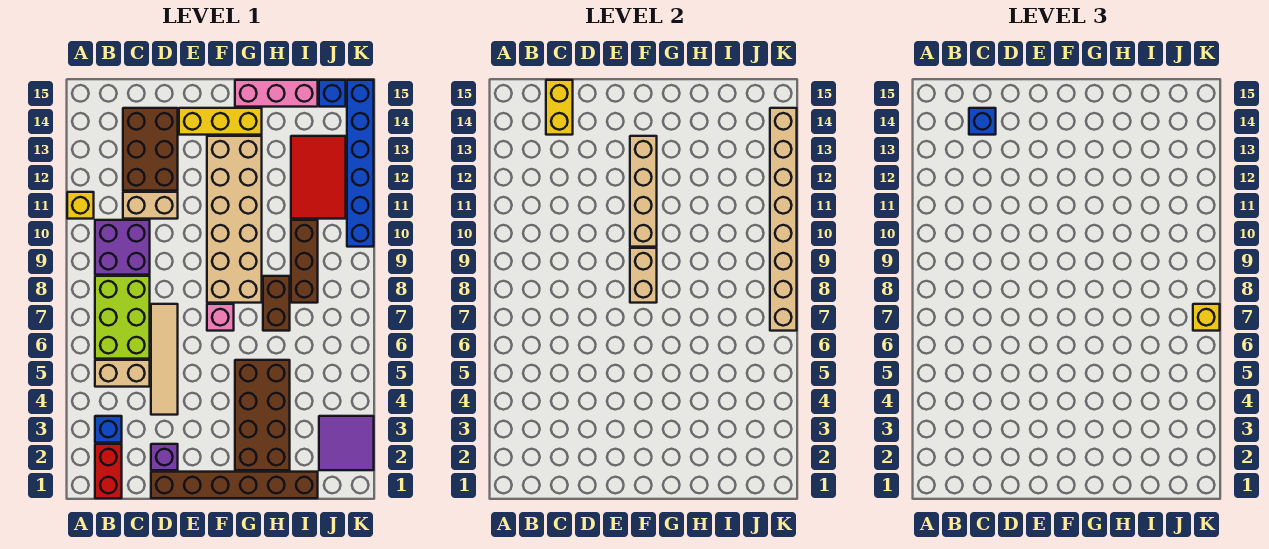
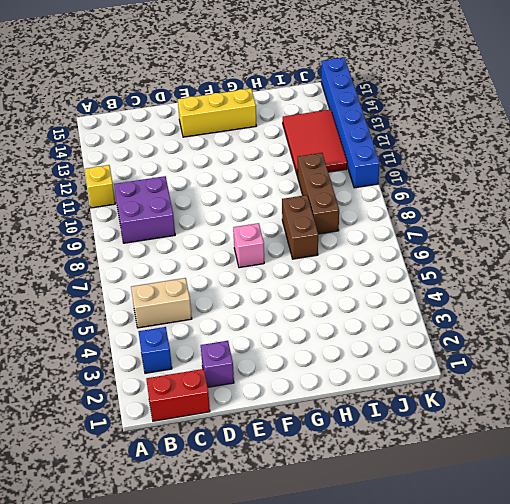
red brick B1:C1 level 1 -> red brick B1:B2 level 1
none -> lime brick B6:C8 level 1
none -> tan brick C11:D11 level 1
none -> brown brick C12:D14 level 1

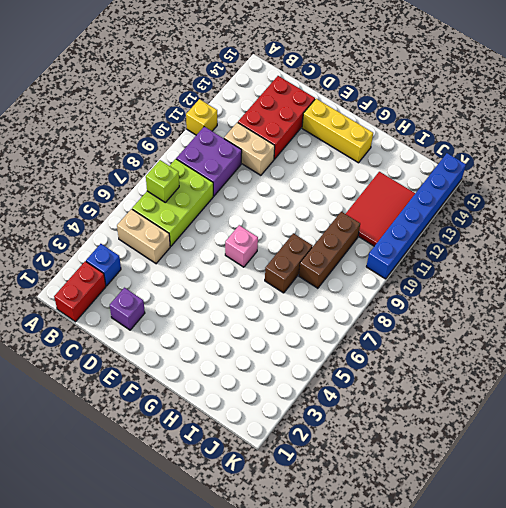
lime brick B7 level 2 -> none
red brick C12:D14 level 1 -> brown brick C12:D14 level 1
none -> brown brick D1:I1 level 1
none -> tan tile D4:D7 level 1
none -> tan brick F8:G13 level 1

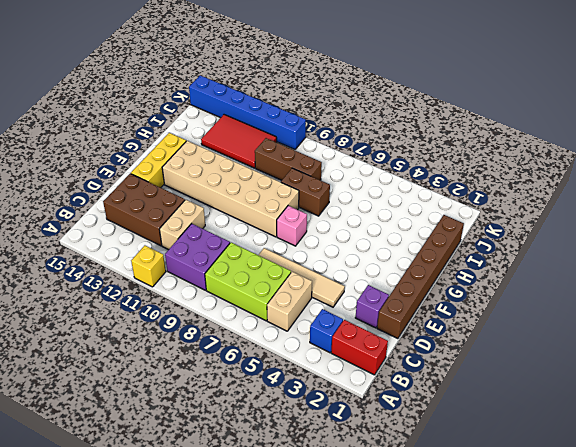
none -> brown brick G2:H5 level 1
none -> pink brick G15:I15 level 1
none -> purple tile J2:K3 level 1

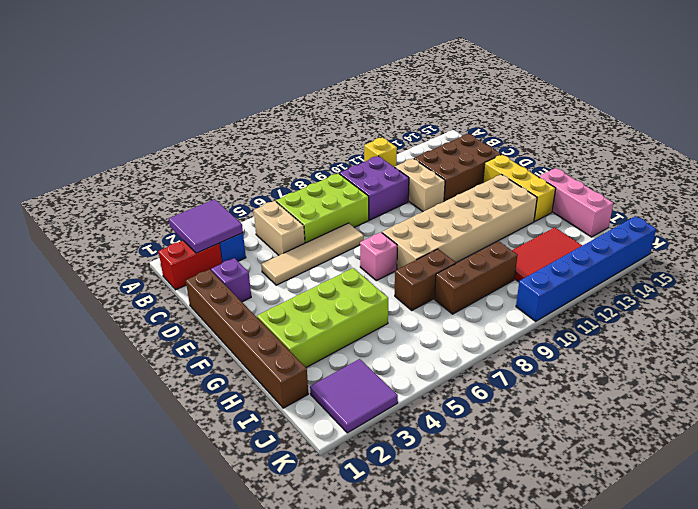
purple tile A2:B3 level 2 -> none
lime brick G2:H5 level 1 -> brown brick G2:H5 level 1
none -> blue brick J15 level 1
none -> yellow brick C14:C15 level 2
none -> tan brick F8:F9 level 2

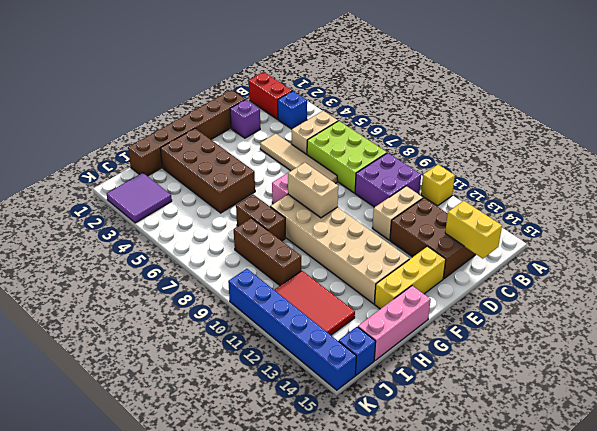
none -> tan brick F10:F13 level 2
none -> tan brick K7:K14 level 2
none -> blue brick C14 level 3

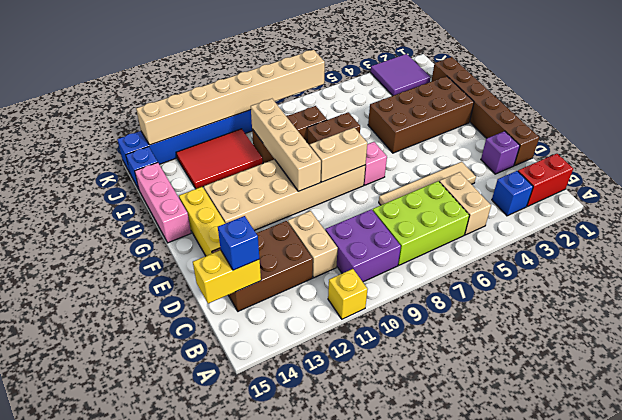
tan brick F10:I10 level 2 -> tan brick F10:F13 level 2
none -> yellow brick K7 level 3

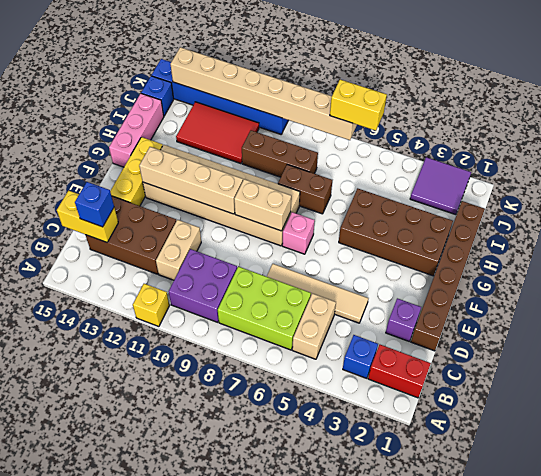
yellow brick K6:K7 level 3 -> yellow brick K7 level 3

